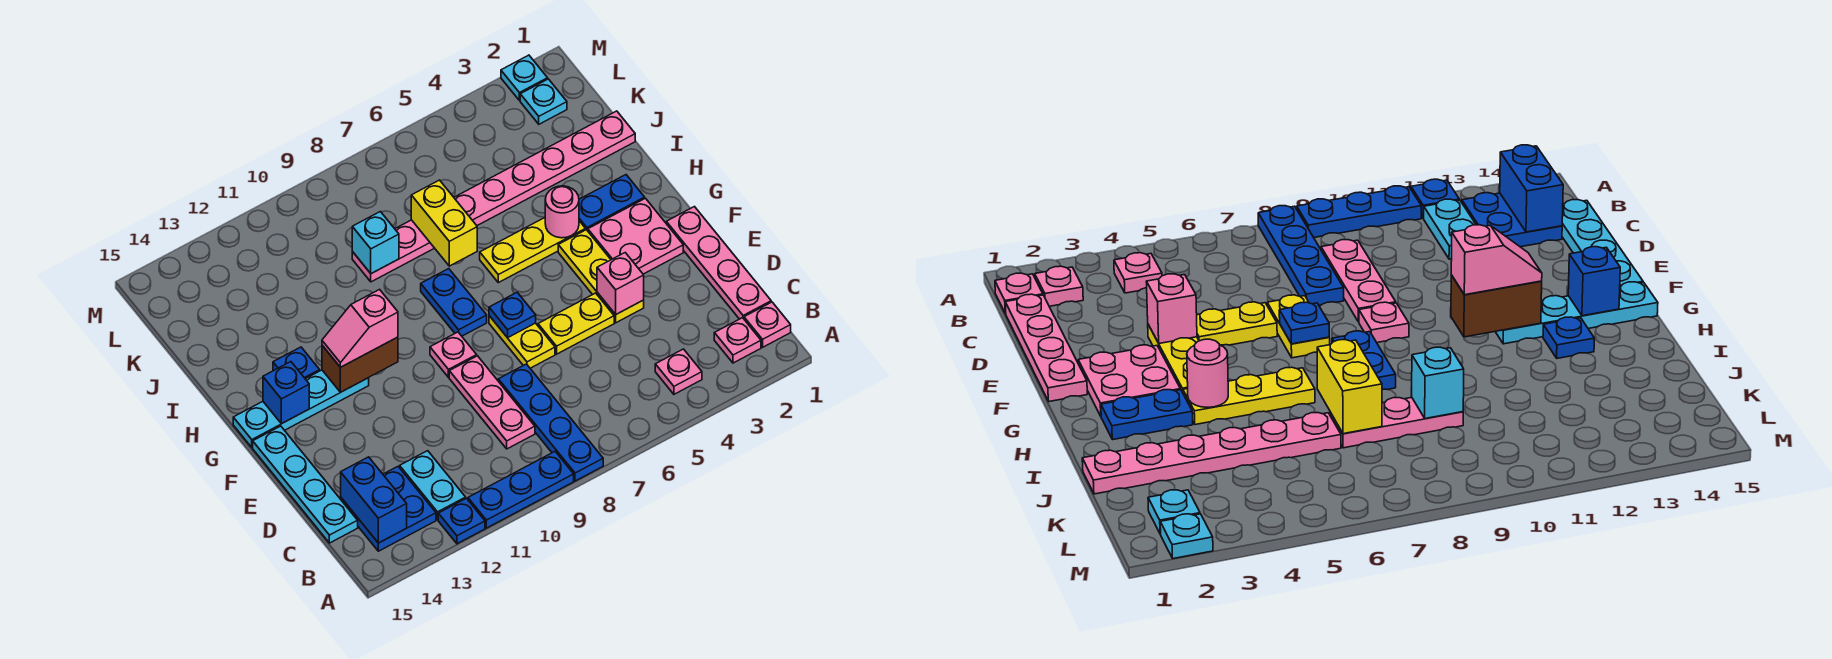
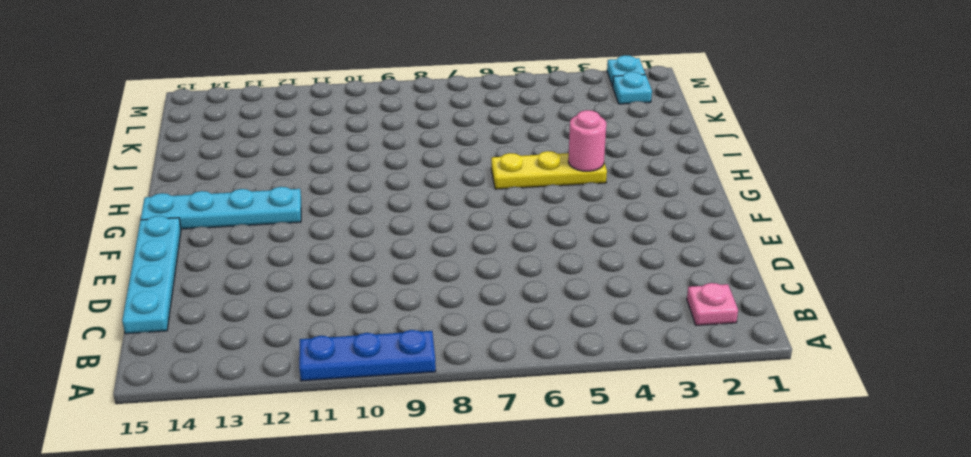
none -> blue plate A8:D8 level 1
none -> blue plate A12 level 1
none -> pink plate B1 level 1
none -> pink plate B4 level 1

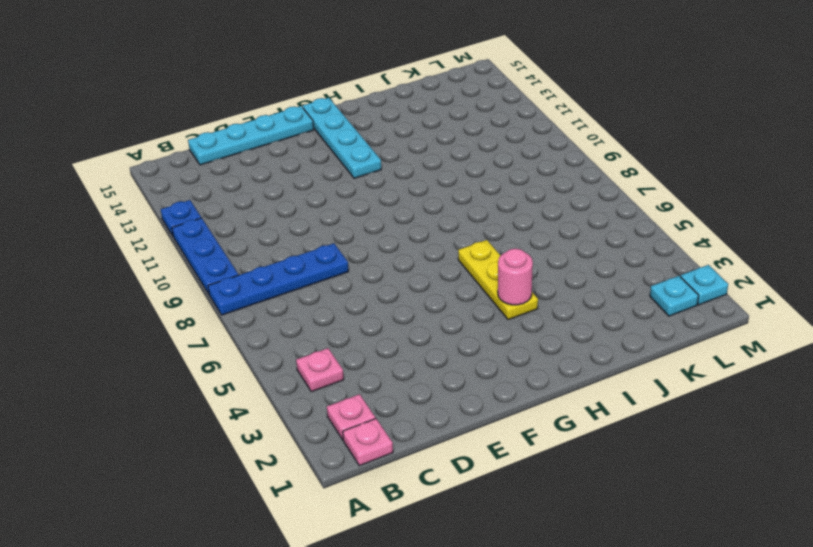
none -> cyan plate B12:C12 level 1
none -> blue plate B13:C14 level 1
none -> pink plate C1:F1 level 1
none -> pink plate C9:E9 level 1

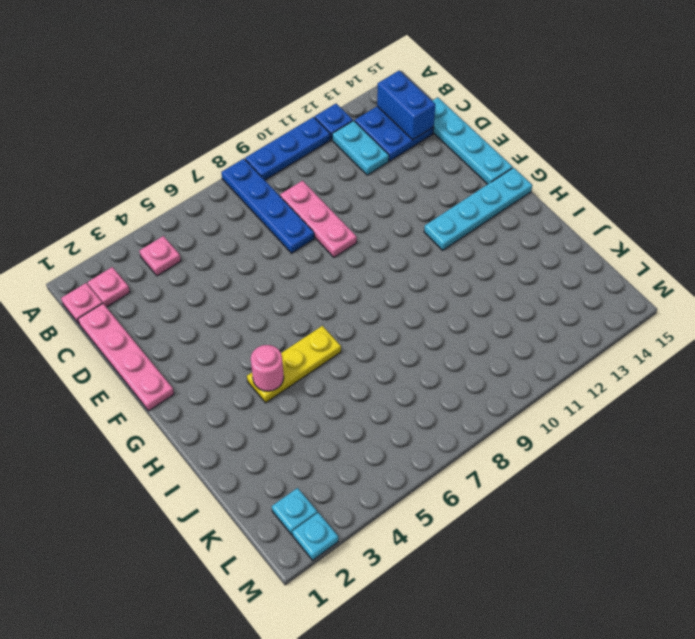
none -> yellow plate E4:G4 level 1
none -> yellow plate E5:E6 level 1
none -> yellow plate E7:F7 level 1
none -> pink plate F2:G3 level 1

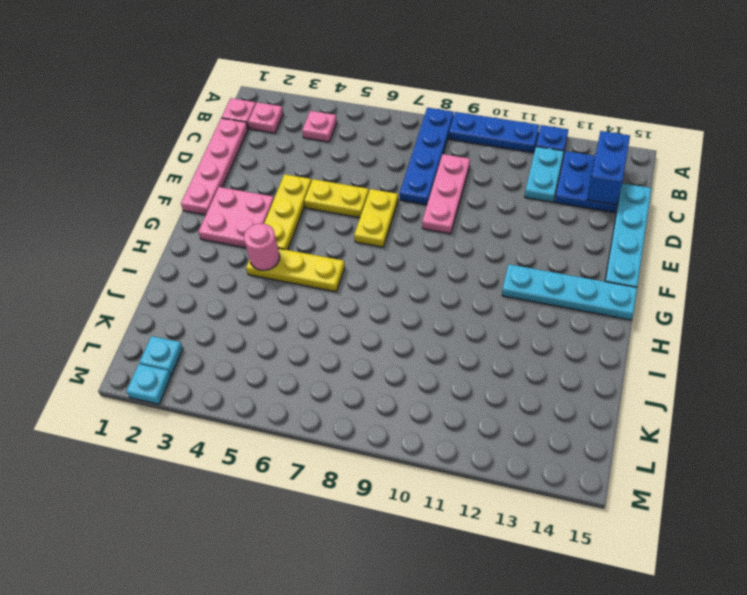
none -> pink plate F9 level 1
none -> blue plate G8:H8 level 1
none -> blue plate H2:H3 level 1
none -> blue plate H13 level 1

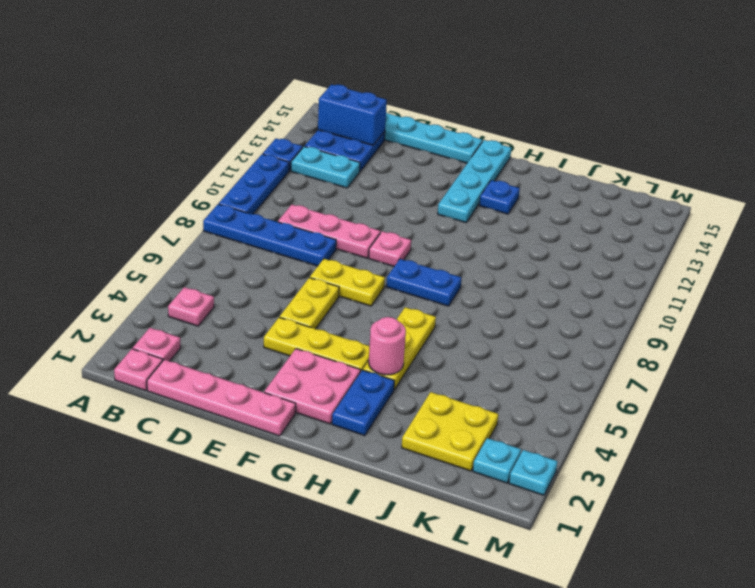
yellow plate J2:K3 level 1 -> pink plate J1:J6 level 1
none -> pink plate J7:J9 level 1
none -> pink brick E4 level 2
none -> blue plate F7 level 2
none -> brown brick G11:G12 level 2

